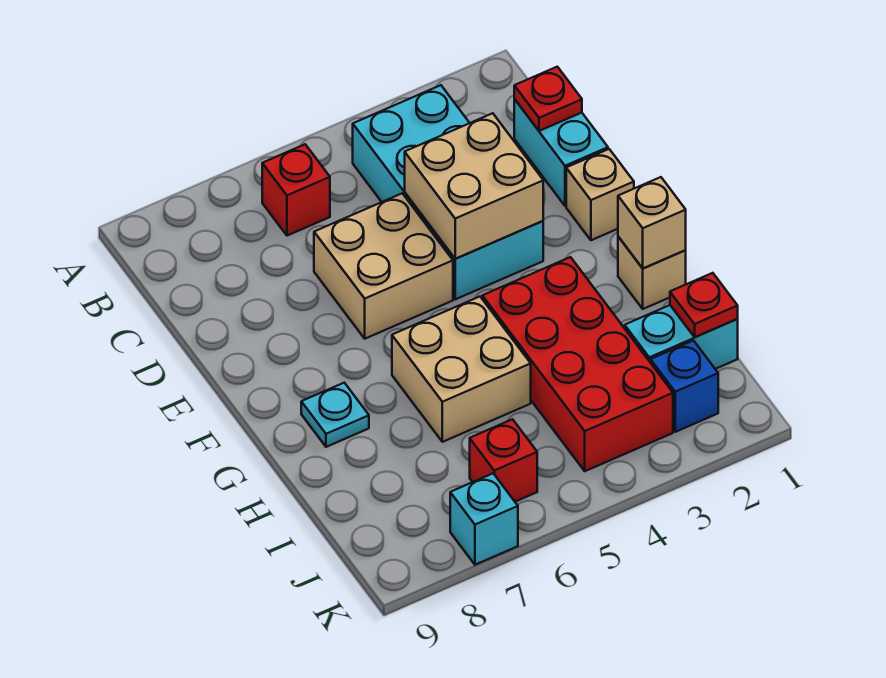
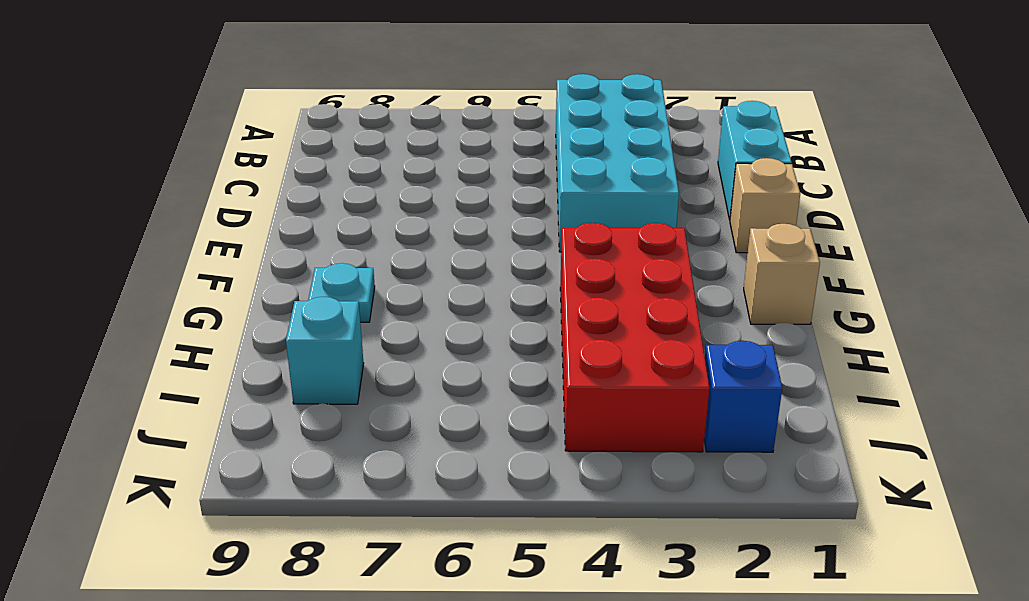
cyan brick I8 level 1 -> cyan brick K7 level 1
none -> red brick B6 level 1
none -> tan brick D5:E6 level 1
none -> tan brick G5:H6 level 1

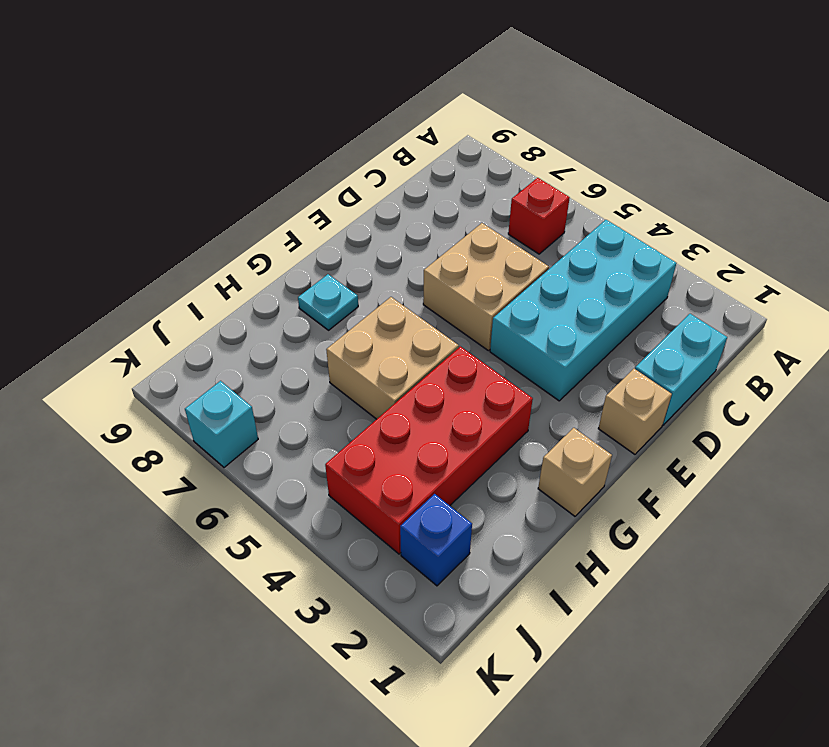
none -> cyan brick I1:I2 level 1
none -> red brick J6 level 1
none -> red plate C1 level 2

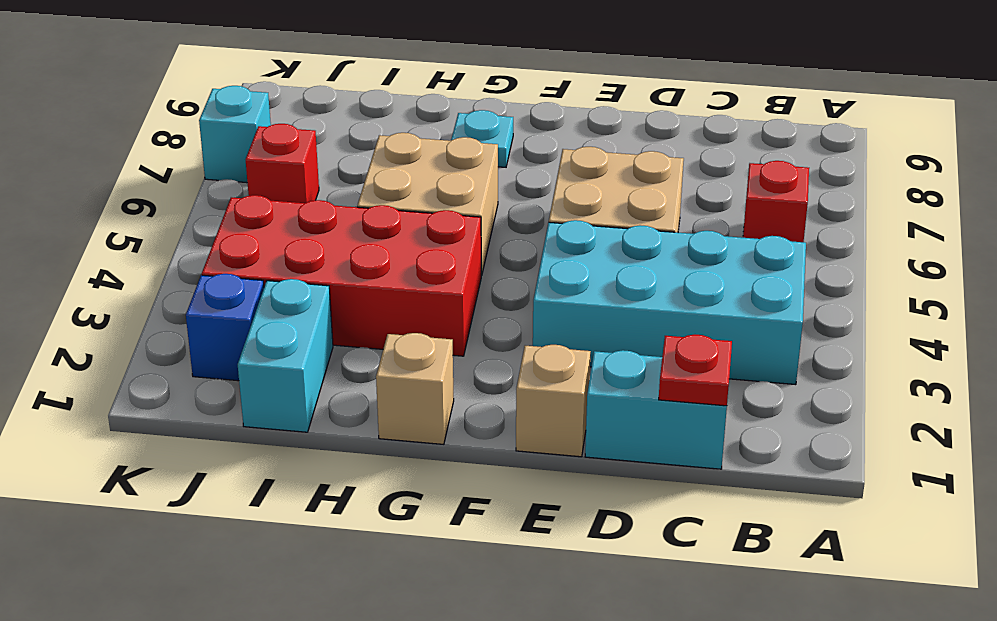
none -> tan brick D3:E4 level 2
none -> tan brick G1 level 2
none -> red plate I1 level 2

